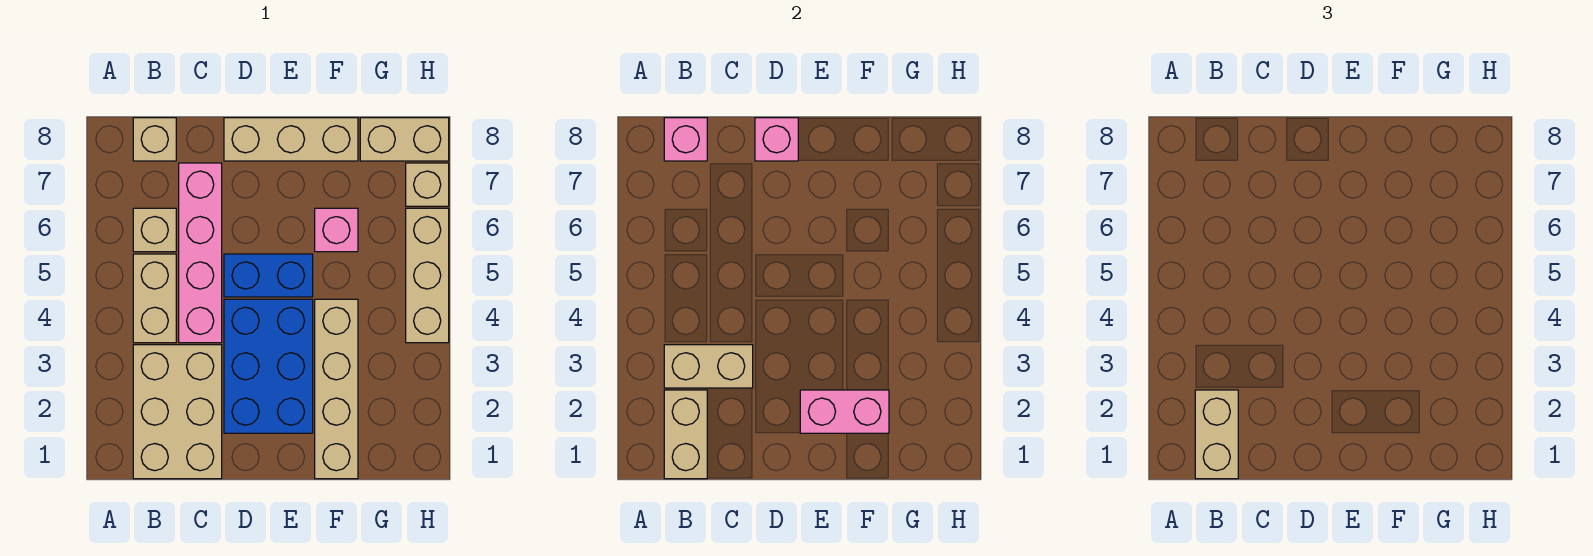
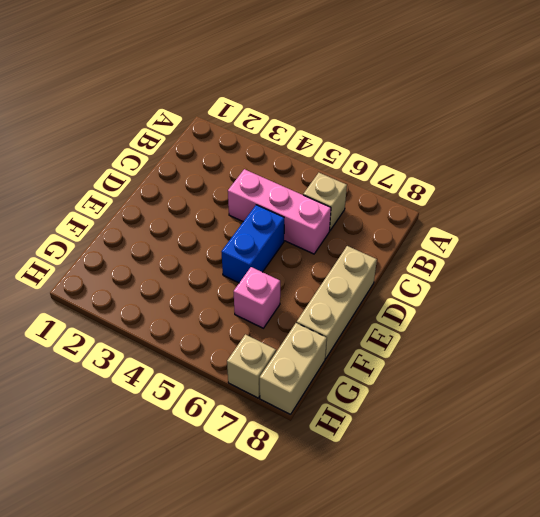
pink brick C4:C6 level 1 -> pink brick C4:C7 level 1
none -> tan brick B1:C3 level 1
none -> tan brick B4:B5 level 1
none -> tan brick B8 level 1

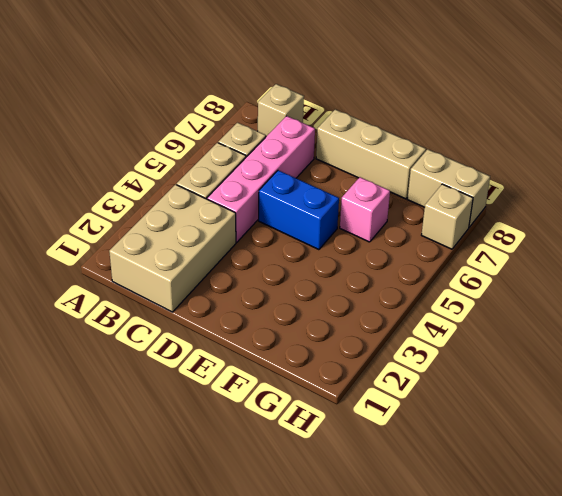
none -> blue brick D2:E4 level 1
none -> tan brick F1:F4 level 1
none -> tan brick H4:H6 level 1

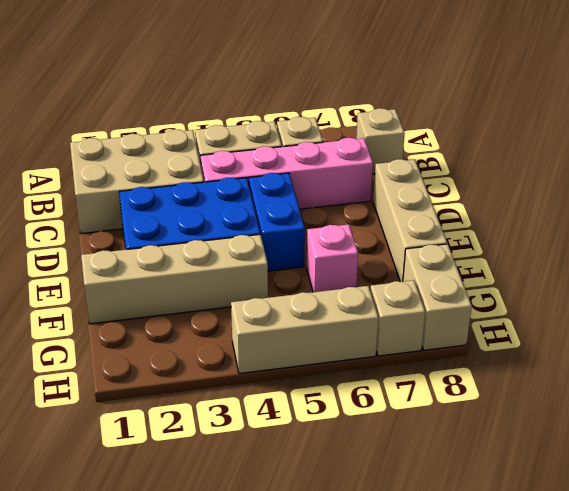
none -> tan brick B1:B2 level 2
none -> tan brick B3:C3 level 2
none -> pink brick B8 level 2

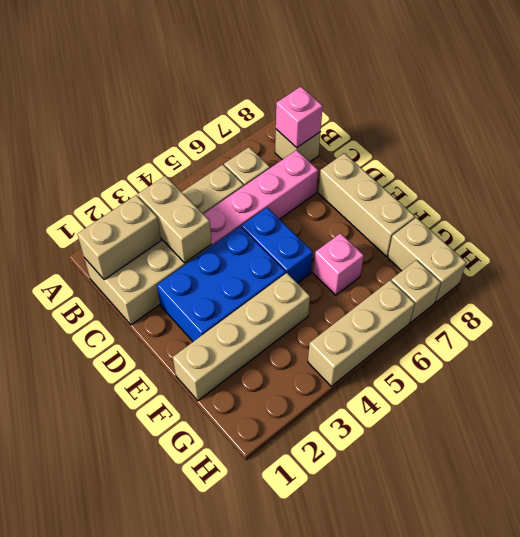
none -> pink brick D8 level 2
none -> pink brick E2:F2 level 2
none -> tan brick B1:B2 level 3

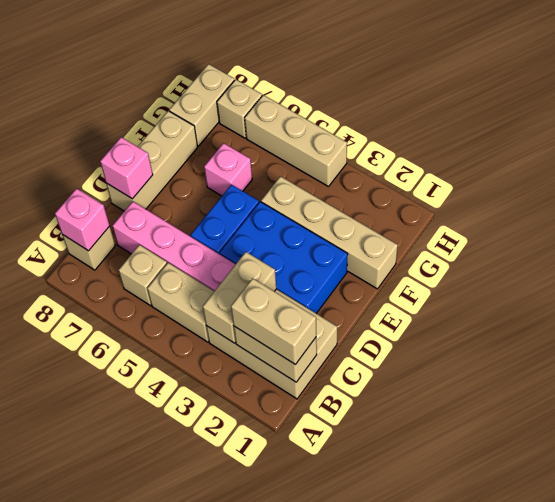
none -> pink brick E2:F2 level 2

